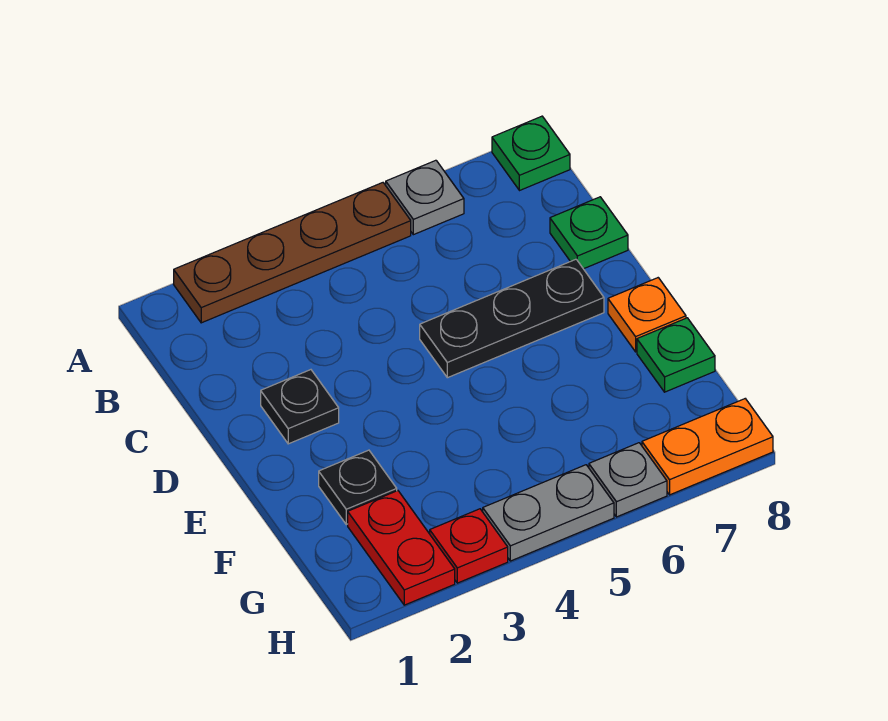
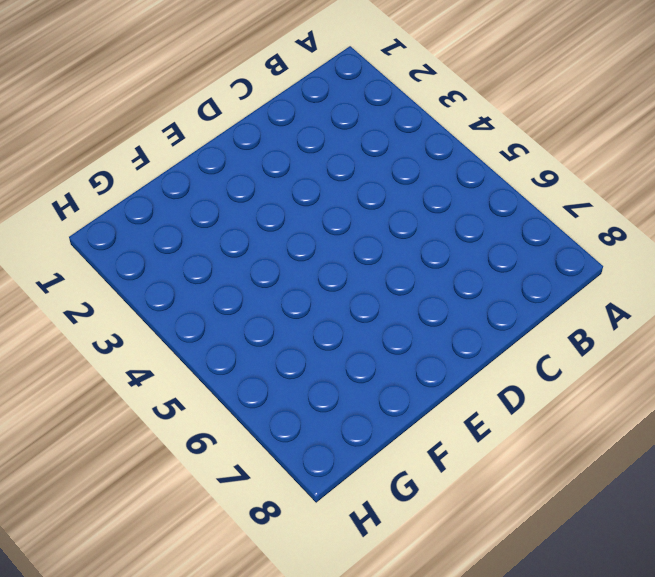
none -> brown plate A2:A5 level 1
none -> grey plate A6 level 1
none -> green plate A8 level 1

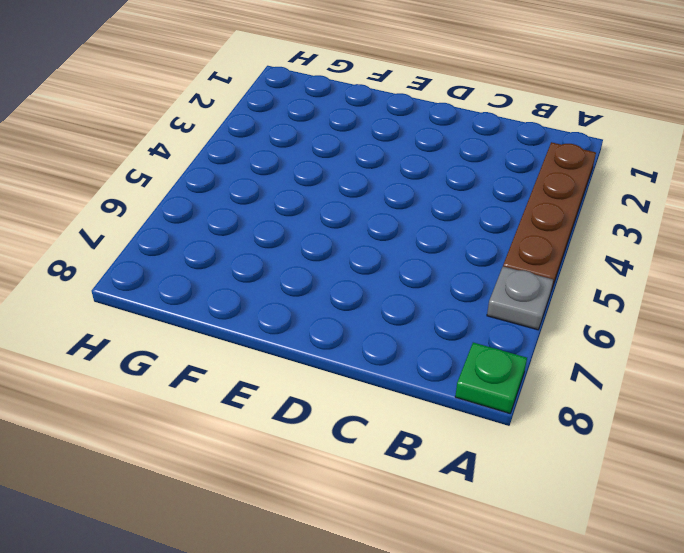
none -> green plate C8 level 1
none -> black plate D2 level 1
none -> black plate D5:D7 level 1

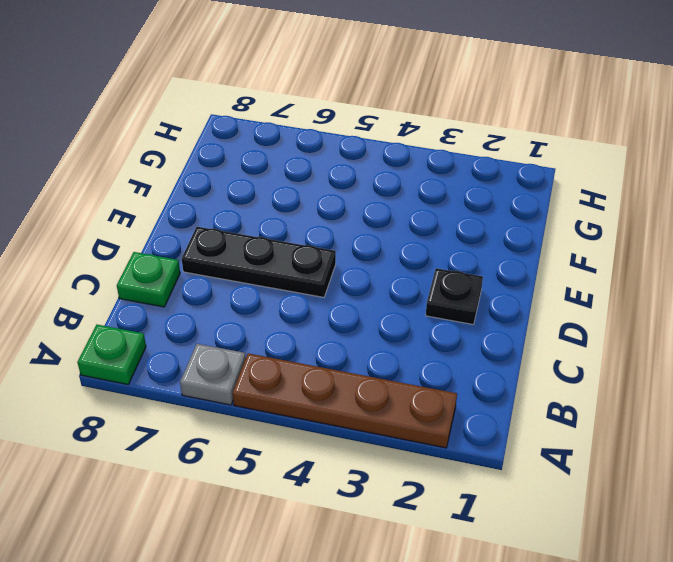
none -> orange plate E8 level 1
none -> black plate F2 level 1
none -> green plate F8 level 1

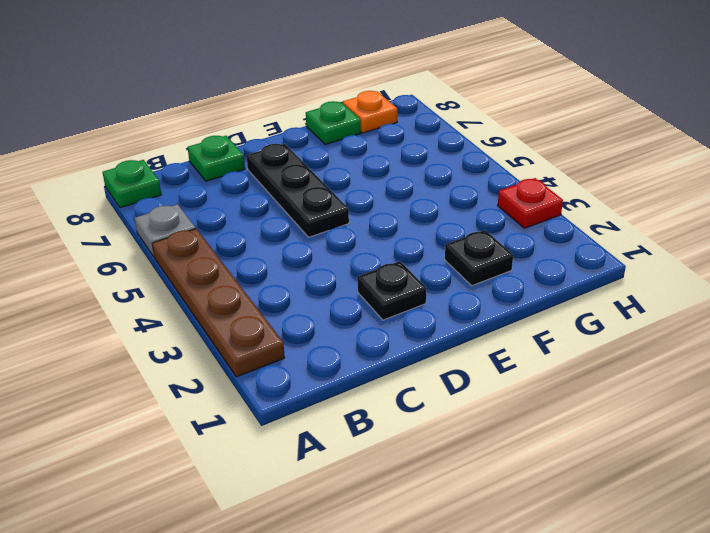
orange plate G8 level 1 -> orange plate E8 level 1
none -> red plate G2:H2 level 1
none -> grey plate H4:H5 level 1
none -> grey plate H6 level 1

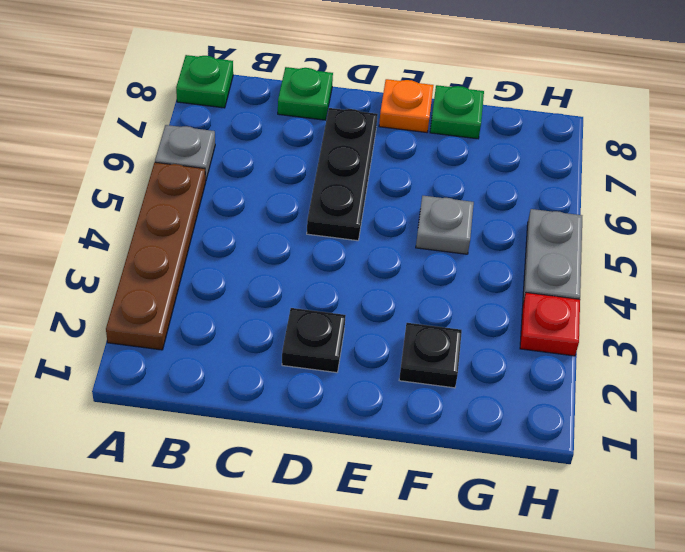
grey plate F5 level 1 -> grey plate H6 level 1
none -> red plate G2:H2 level 1
none -> orange plate H7:H8 level 1

